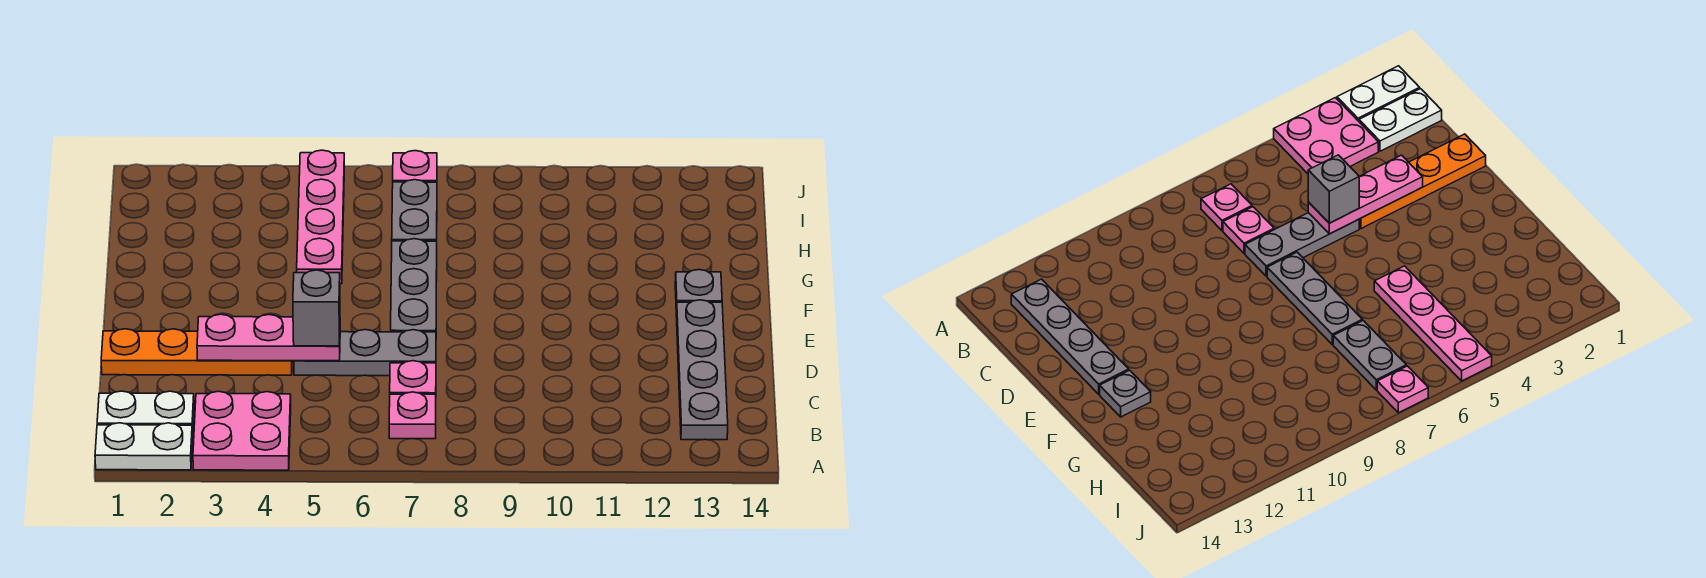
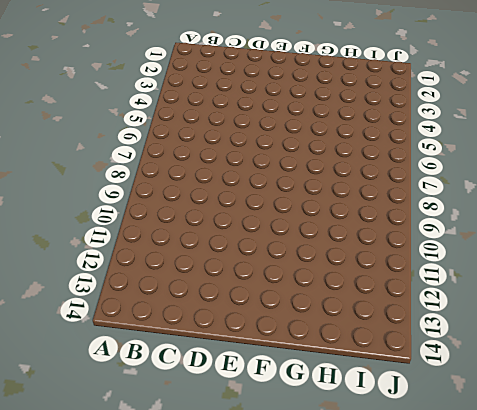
none -> white plate A1:A2 level 1
none -> pink plate A3:B4 level 1
none -> white plate B1:B2 level 1

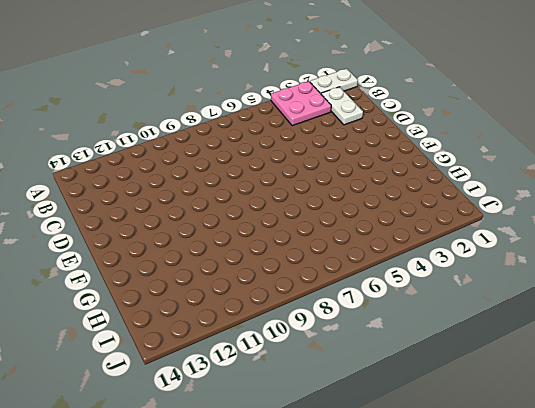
white plate B2:C2 level 1 -> white plate B1:B2 level 1
none -> pink plate B7 level 1
none -> grey plate B13:E13 level 1
none -> pink plate C7 level 1

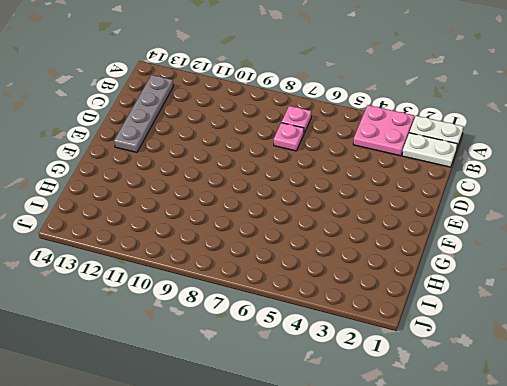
none -> orange plate D1:D4 level 1
none -> grey plate D5:D7 level 1
none -> grey plate E7:G7 level 1

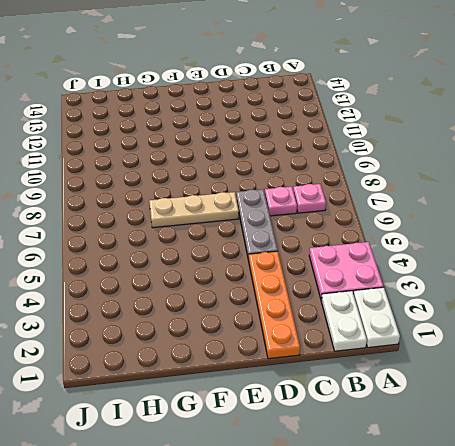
tan plate E7:G7 level 1 -> grey plate E7:G7 level 1
none -> grey plate B13:E13 level 1
none -> grey plate F13 level 1
none -> pink plate G5:J5 level 1

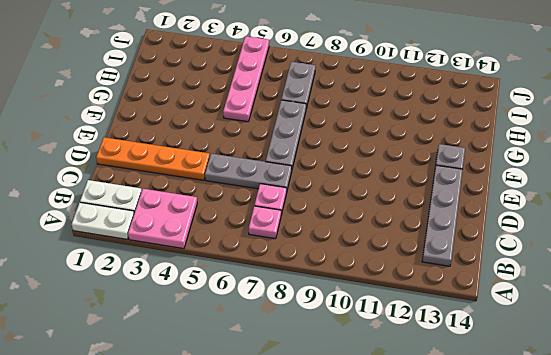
none -> pink plate J7 level 1
none -> pink plate D3:D5 level 2
none -> grey brick D5 level 3

